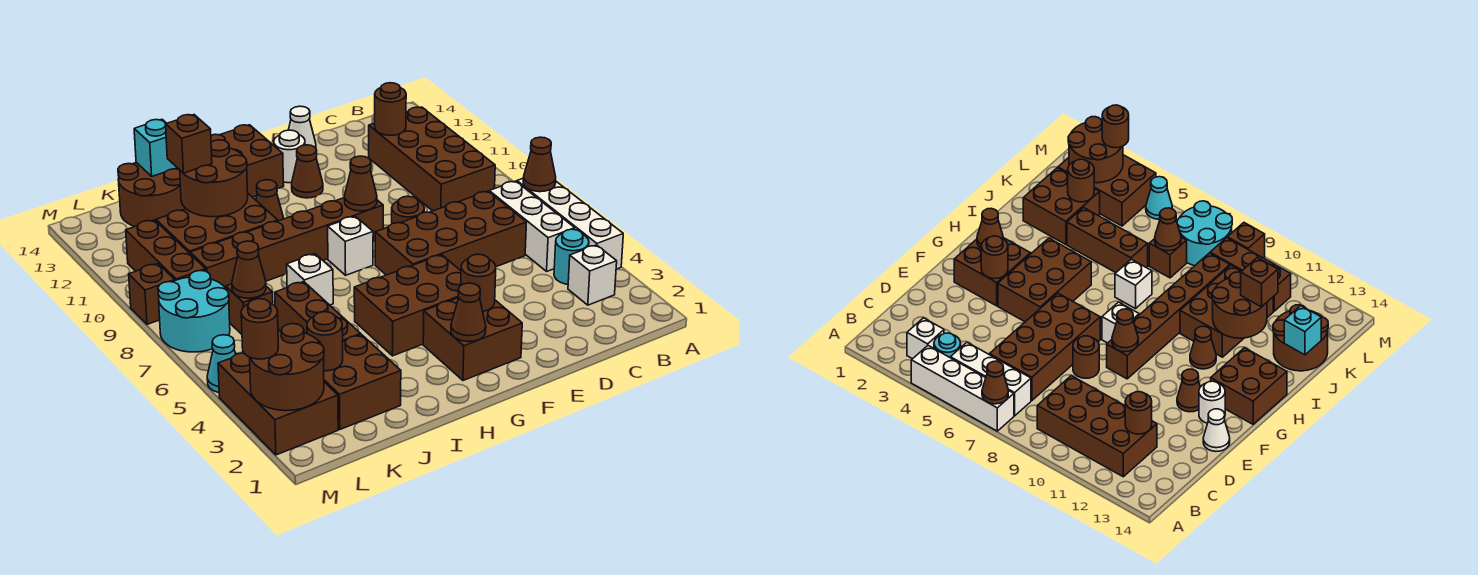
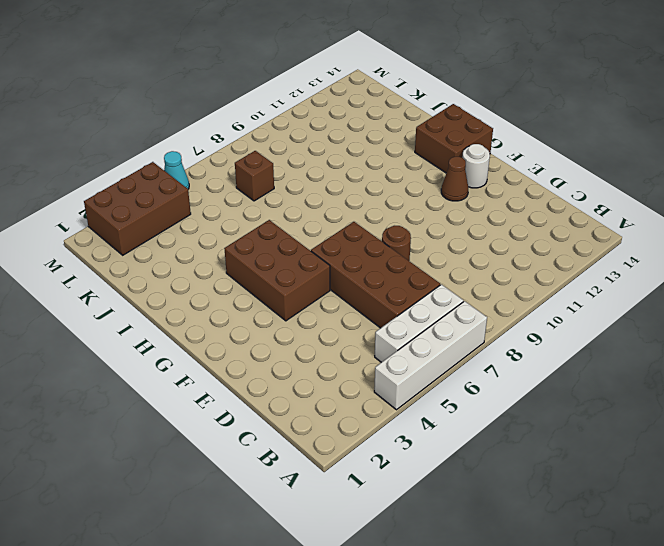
none -> white brick B3 level 1
none -> cyan round brick B4 level 1
none -> brown brick B9:C12 level 1
none -> white cone E14 level 1

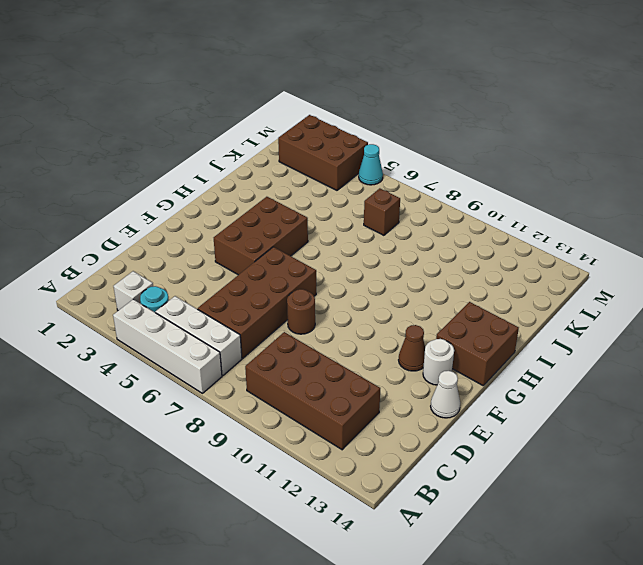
none -> brown brick F2:G3 level 1
none -> brown brick F9:K9 level 1
none -> white brick G8 level 1
none -> brown cone H11 level 1

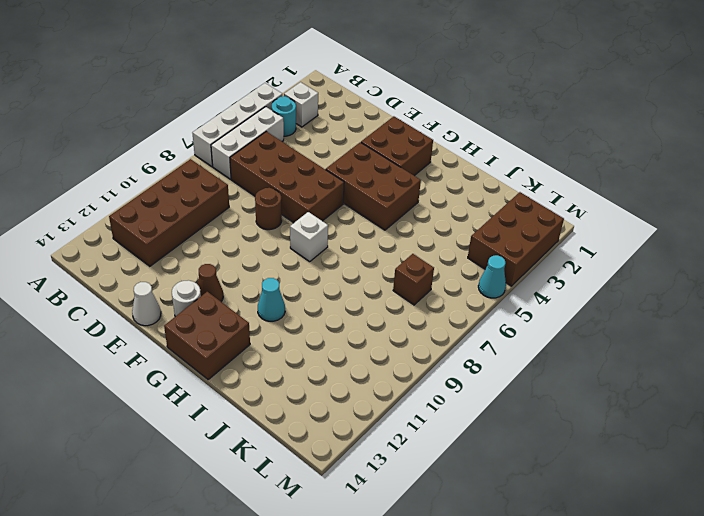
cyan cone H11 level 1 -> brown cone H11 level 1
none -> brown brick F9:K9 level 1
none -> white brick I7 level 1
none -> brown brick I10:K11 level 1
none -> brown brick J2:K3 level 1

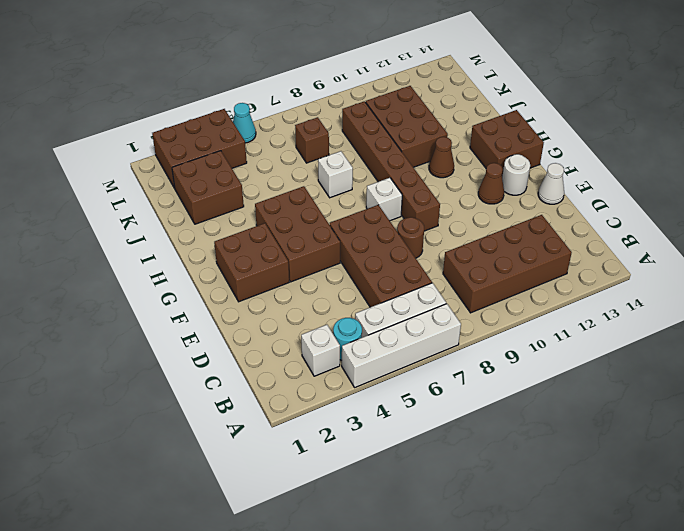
none -> brown brick J4:J6 level 1
none -> brown round brick J13:K14 level 1
none -> cyan round brick L7:M8 level 1
none -> brown brick L9:L11 level 1

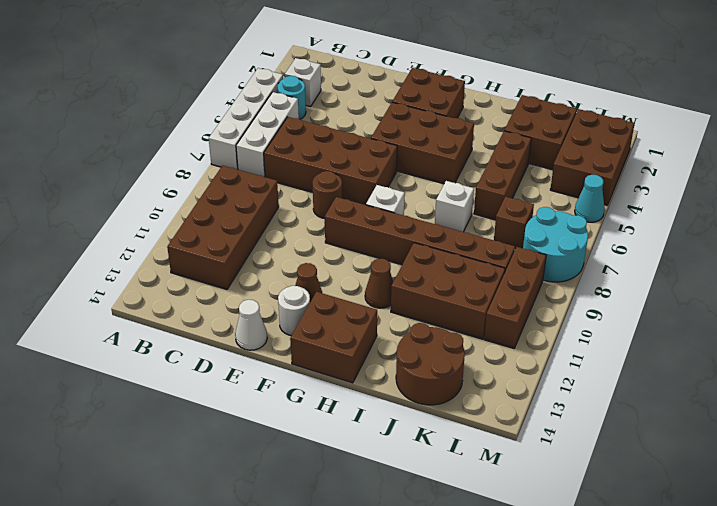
none -> brown brick M9 level 1
none -> brown cone A7 level 2
none -> brown round brick C12 level 2
none -> brown round brick F3 level 2

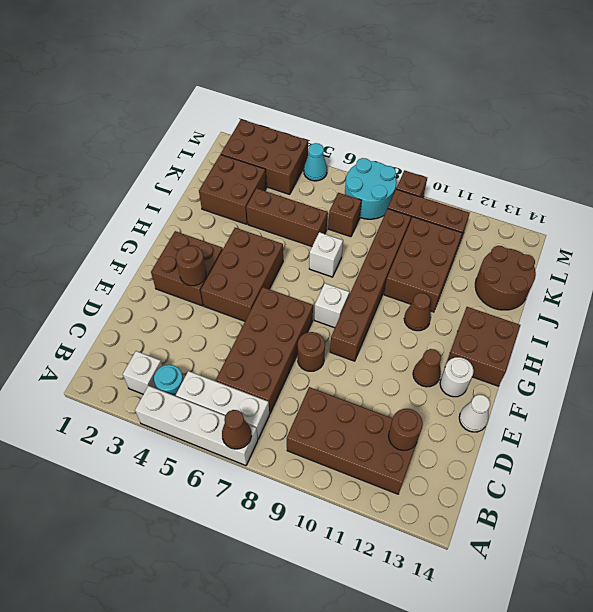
none -> brown cone F9 level 2
none -> brown cone G2 level 2
none -> brown round brick I11:J12 level 2
none -> cyan brick J14 level 2

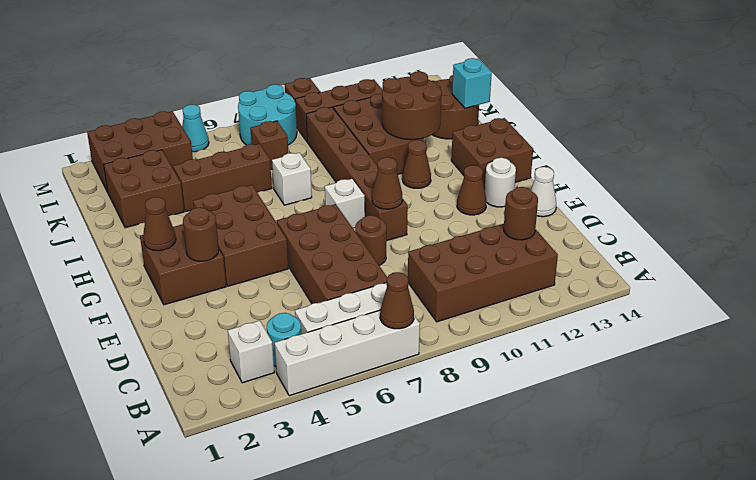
none -> brown round brick K3 level 2
none -> brown cone K7 level 2
none -> brown round brick L2:M3 level 2
none -> brown brick J12 level 3

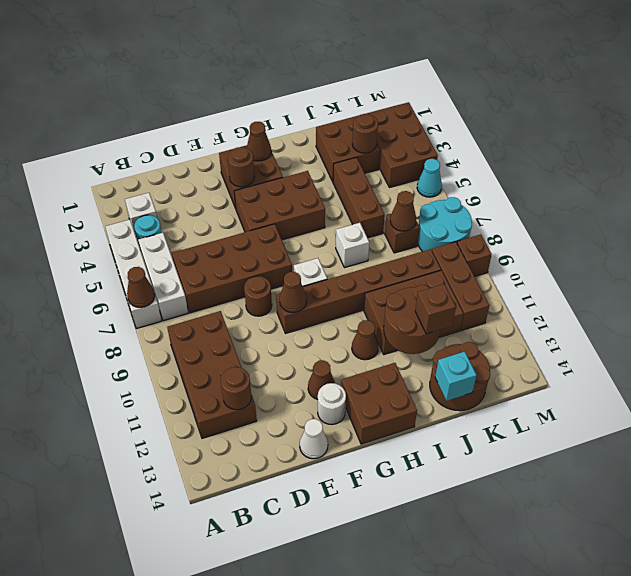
none -> brown round brick L2:M3 level 2
none -> brown round brick M3 level 3

